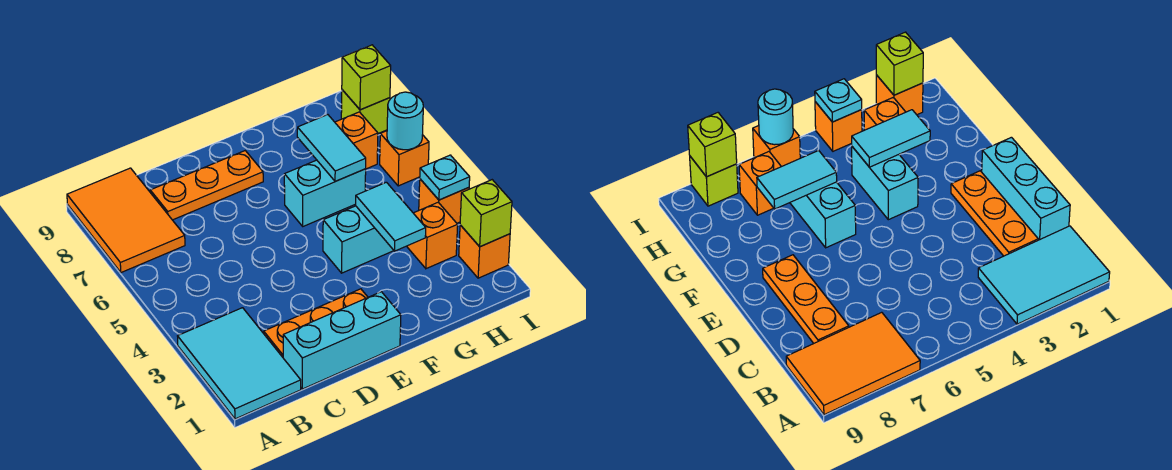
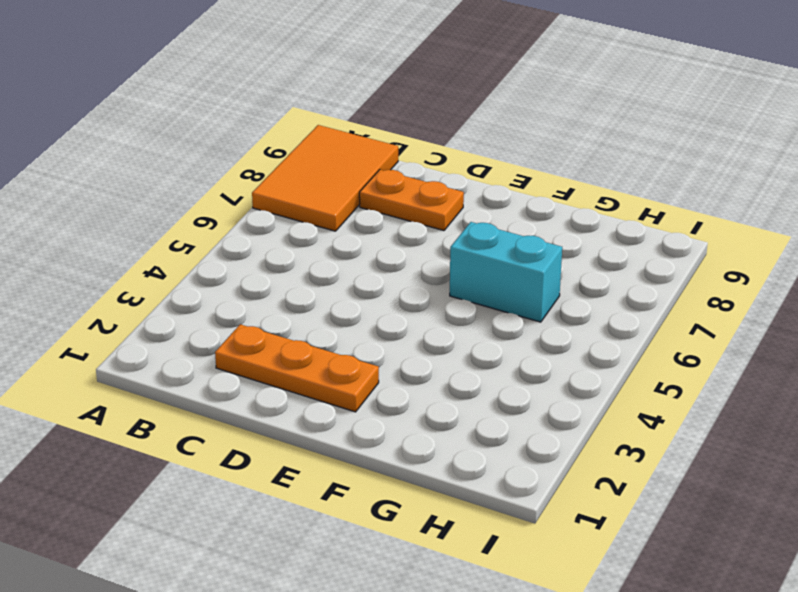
orange plate C8:D8 level 1 -> orange plate C8:E8 level 1
none -> cyan tile A1:B3 level 1
none -> cyan brick C1:E1 level 1
none -> cyan brick F4:G4 level 1

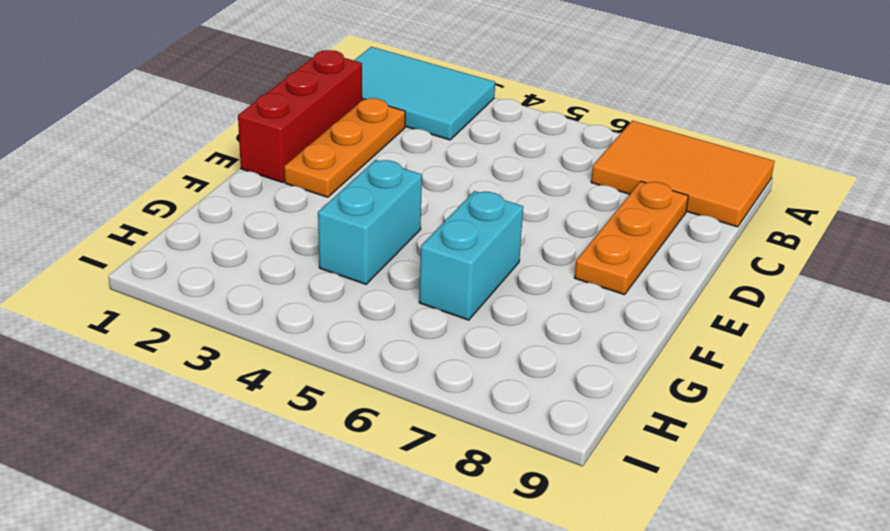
red brick C1:E1 level 1 -> cyan brick C1:E1 level 1
none -> orange brick H3 level 1
none -> orange brick H7 level 1
none -> orange brick I2 level 1

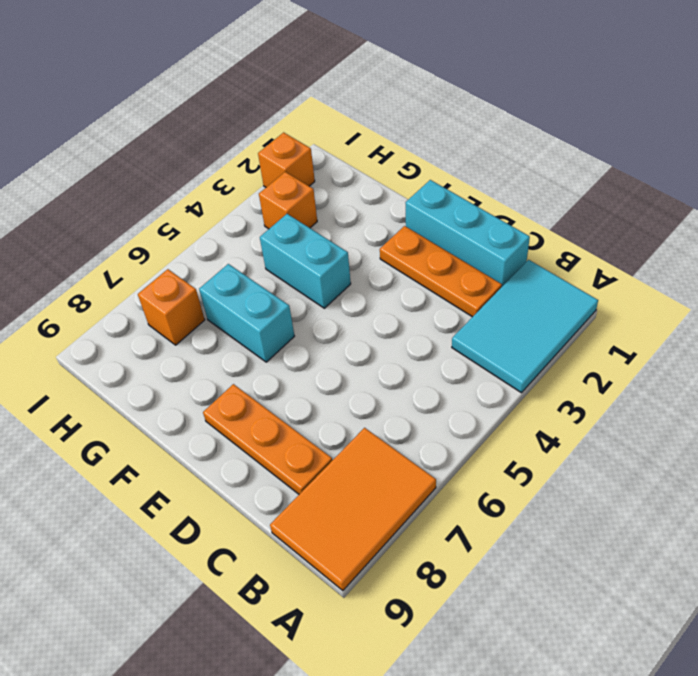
none -> orange brick I4 level 1
none -> orange brick I6 level 1
none -> lime brick I8 level 1

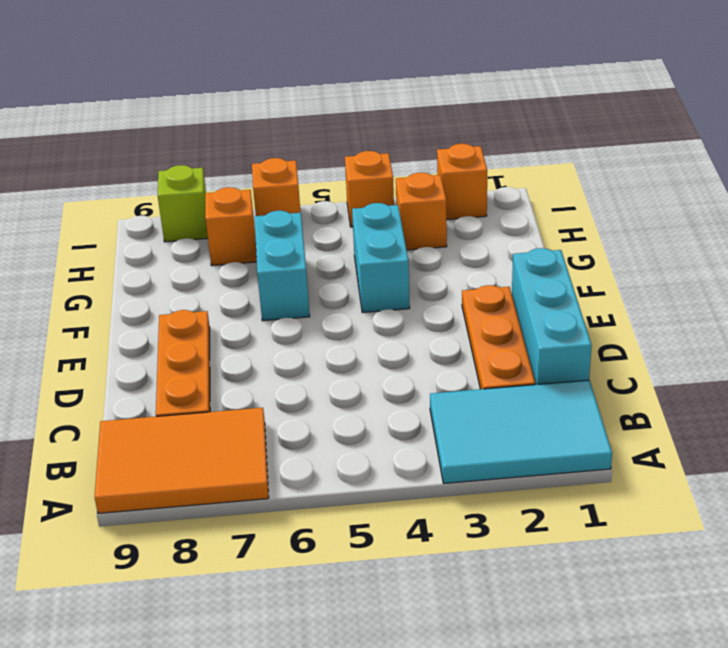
none -> cyan tile G3:G4 level 2
none -> cyan tile G6:G7 level 2
none -> lime brick I2 level 2

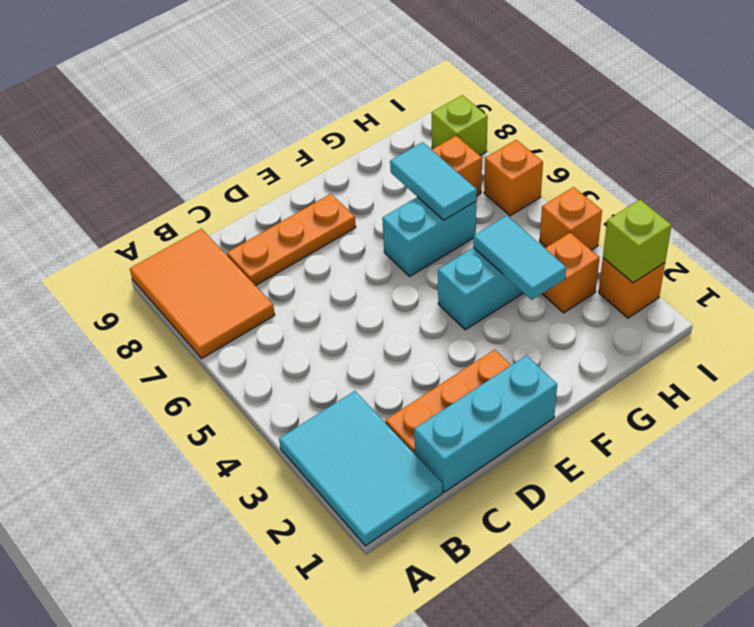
none -> cyan plate I4 level 2
none -> cyan round brick I6 level 2
none -> lime brick I8 level 2

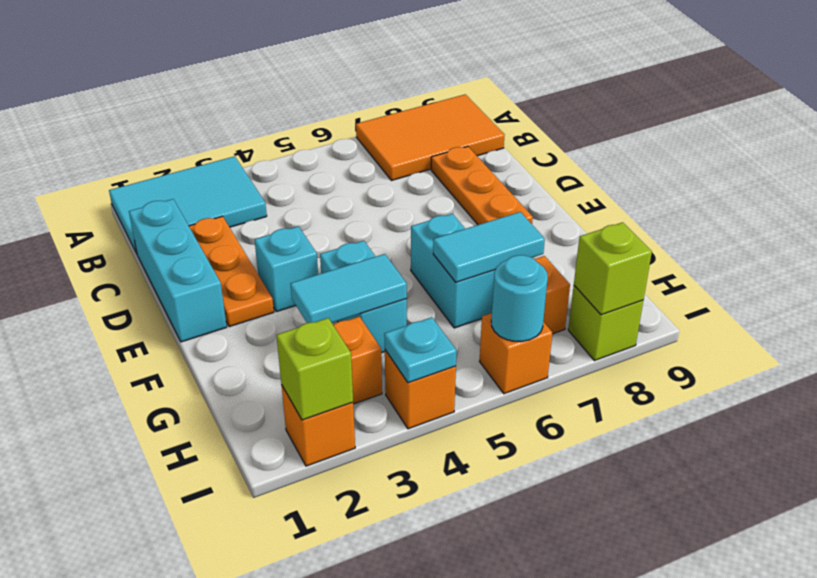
cyan brick E3 level 1 -> none

